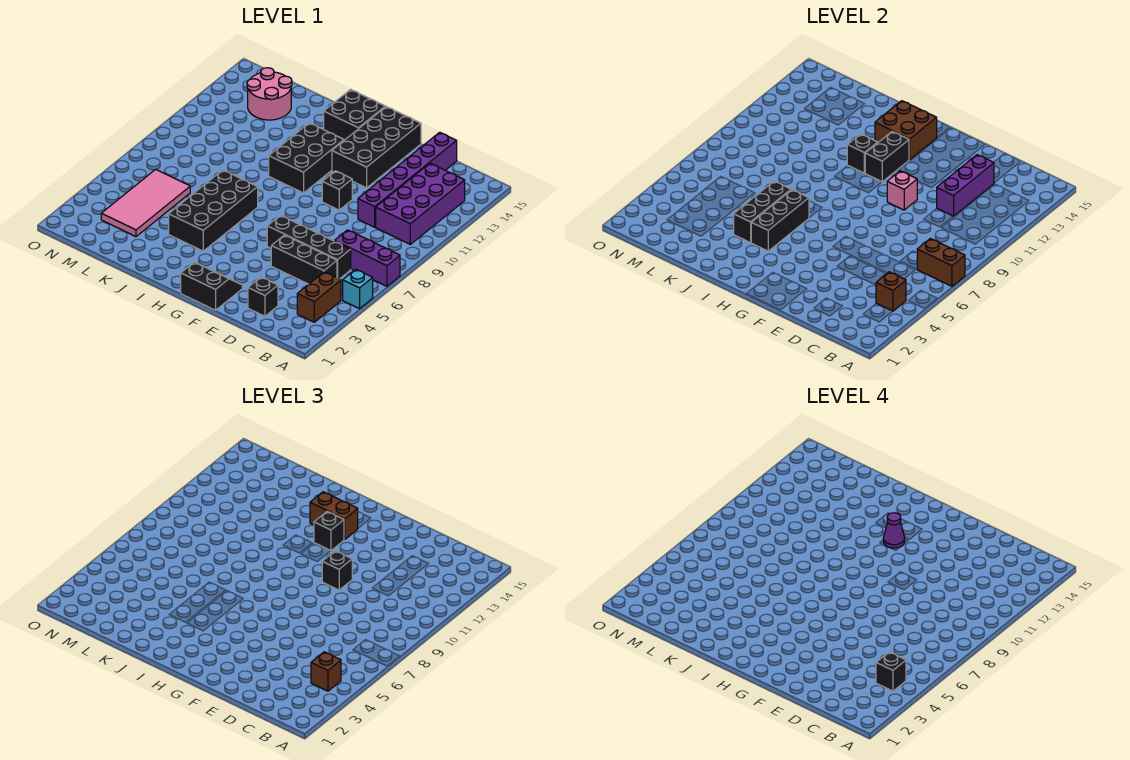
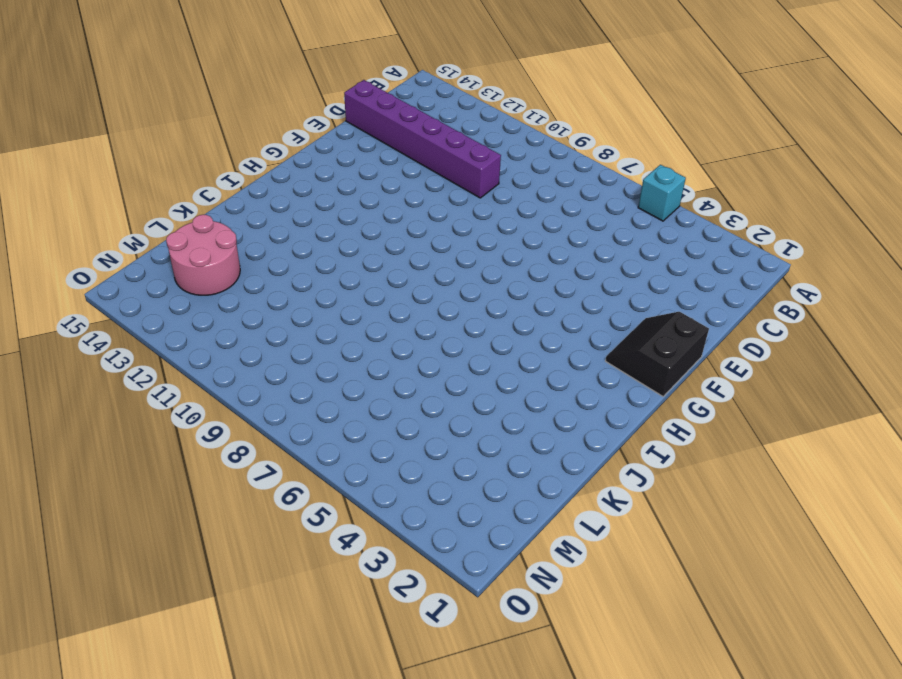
none -> purple brick A7:C7 level 1
none -> brown brick B3:B4 level 1
none -> purple brick B10:C13 level 1
none -> black brick C5:E5 level 1

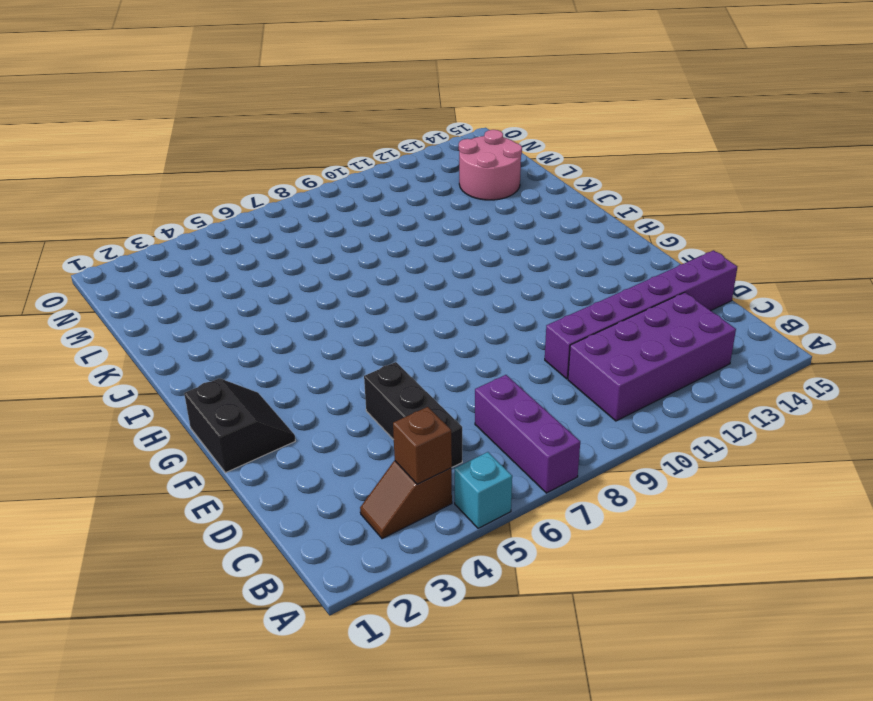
brown slope B3:B4 level 1 top 4 -> brown brick B3:B4 level 1
none -> black brick C6:F6 level 1
none -> black brick D2 level 1
none -> black brick F10 level 1
none -> black brick F12:G15 level 1

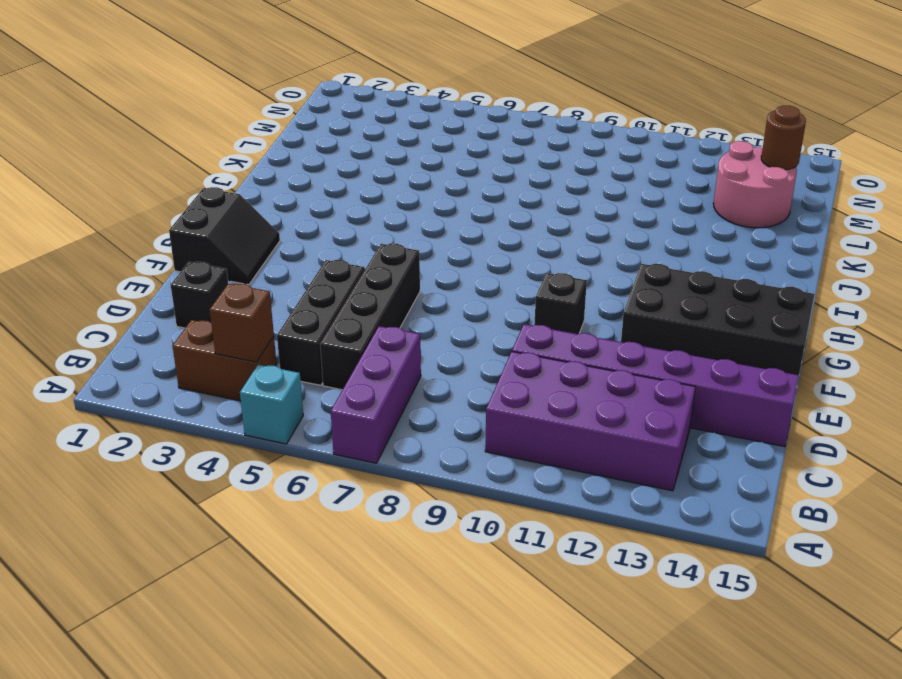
brown round brick M14 level 2 -> none
none -> black brick H10:I12 level 1
none -> black brick H14:I15 level 1
none -> black brick I4:J7 level 1
none -> pink tile L3:M6 level 1

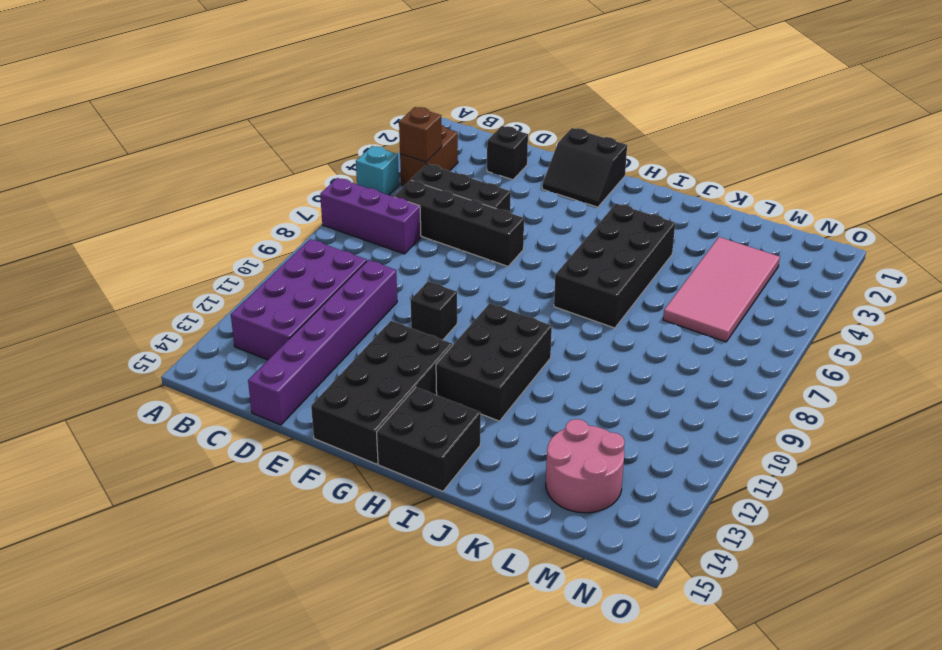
none -> brown brick A7:B7 level 2
none -> purple brick D11:D13 level 2
none -> pink brick F10 level 2
none -> black brick H11:H12 level 2

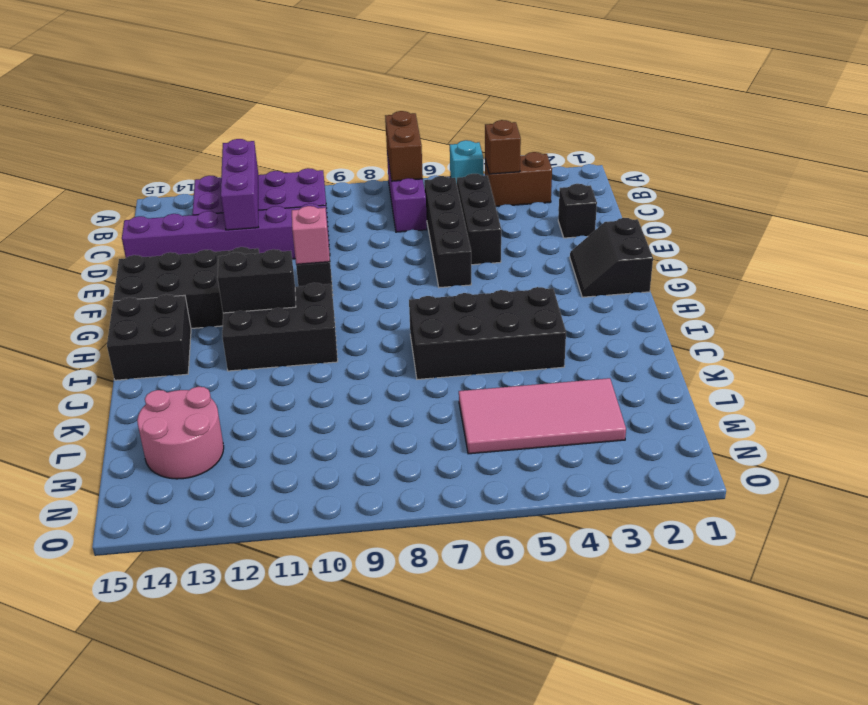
purple brick B12:D12 level 2 -> purple brick D11:D13 level 2
none -> brown brick H13:I14 level 2
none -> black brick I4:I6 level 2
none -> black brick I11 level 2
none -> black brick J4:J6 level 2

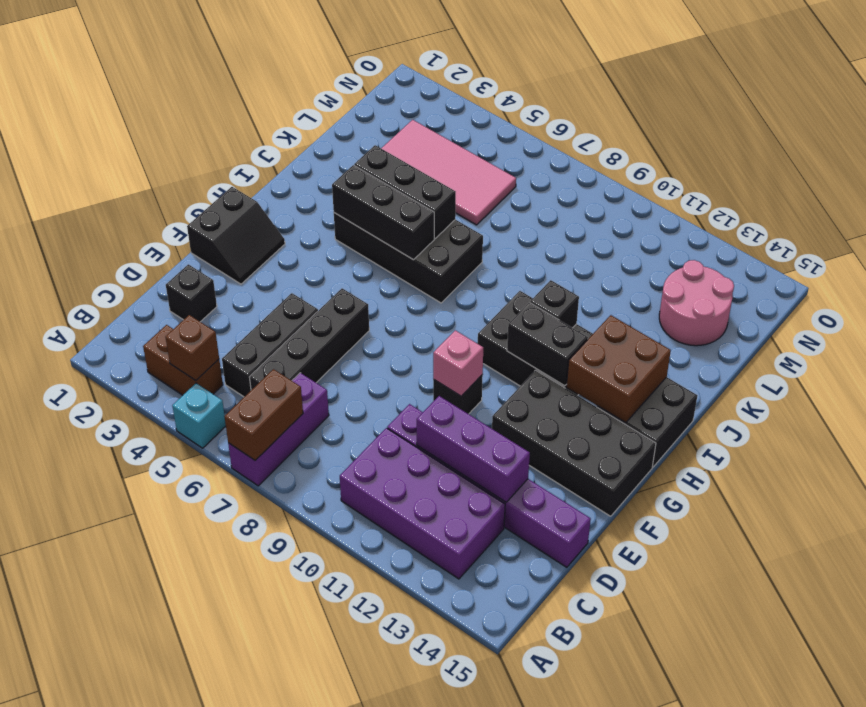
none -> brown brick B4 level 3
none -> black brick F10 level 3
none -> black brick H12 level 3
none -> brown brick H13:I13 level 3

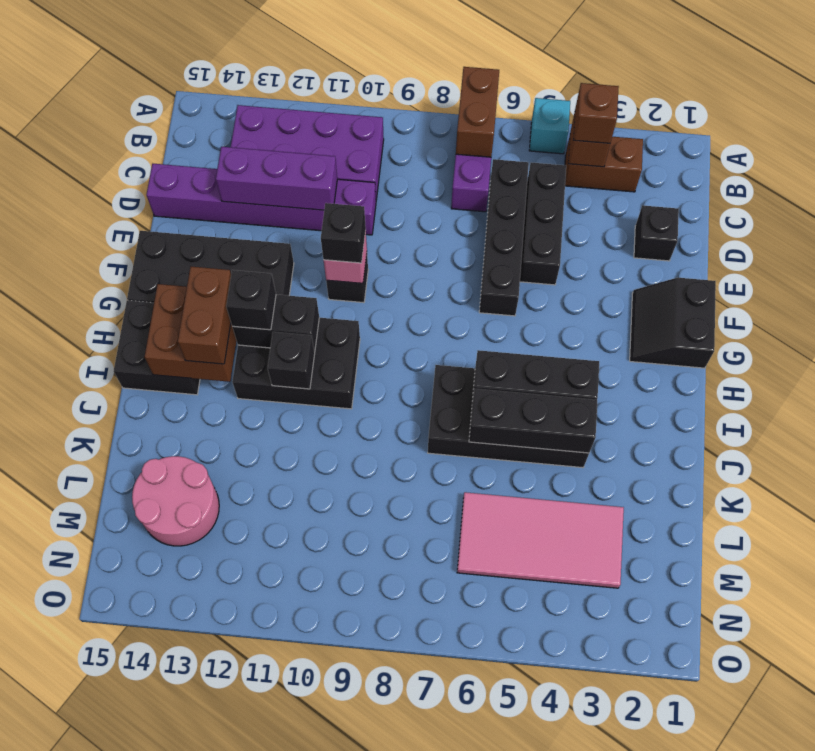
none -> black brick B4 level 4
none -> purple cone H12 level 4

